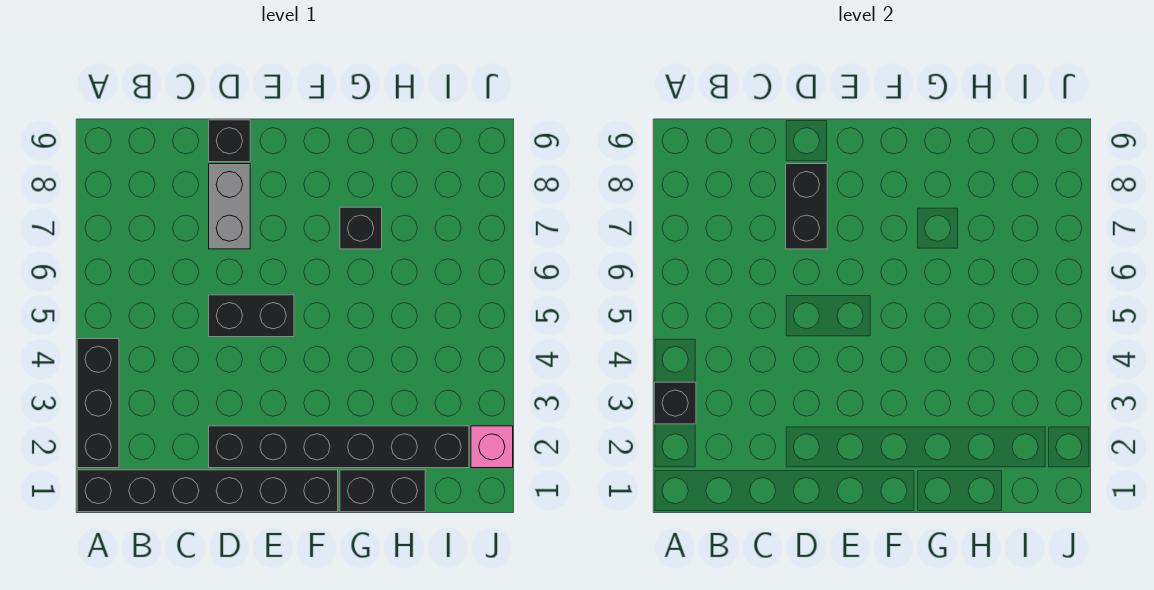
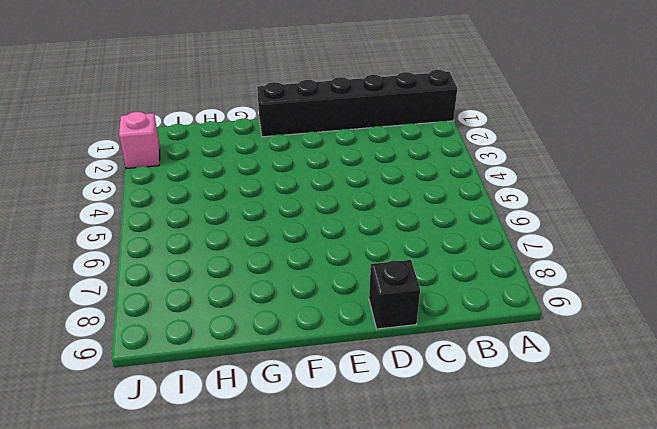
none -> black brick A2:A4 level 1
none -> black brick D2:I2 level 1

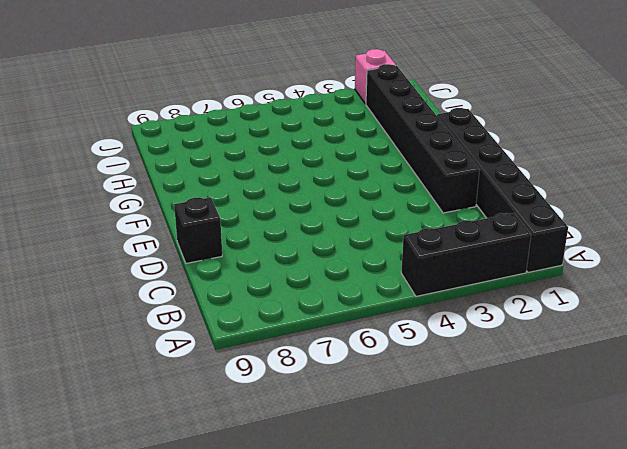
none -> black brick D5:E5 level 1
none -> grey brick D7:D8 level 1

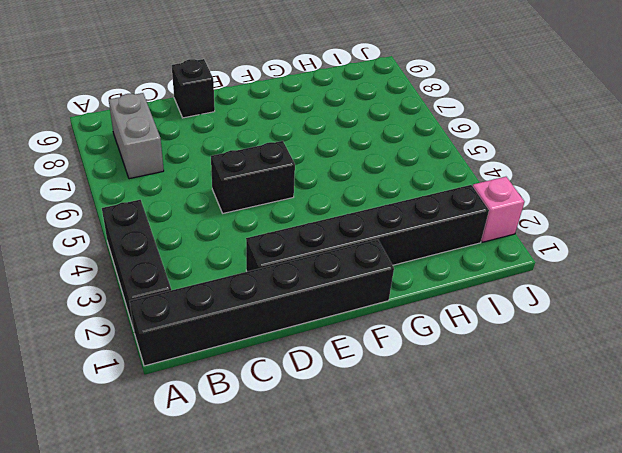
grey brick B7:B8 level 1 -> grey brick D7:D8 level 1
none -> black brick G1:H1 level 1
none -> black brick G7 level 1

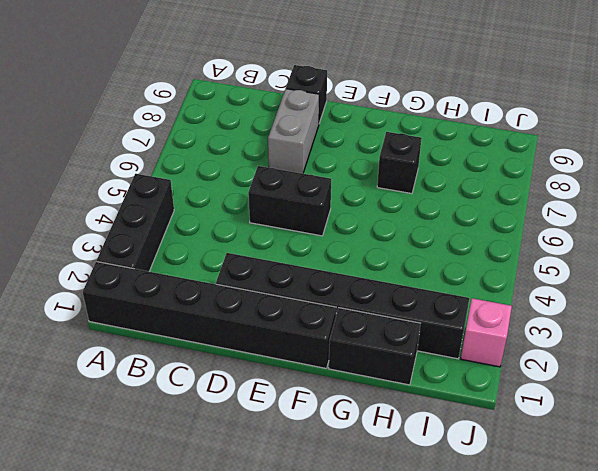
none -> black brick A3 level 2
none -> black brick D7:D8 level 2

